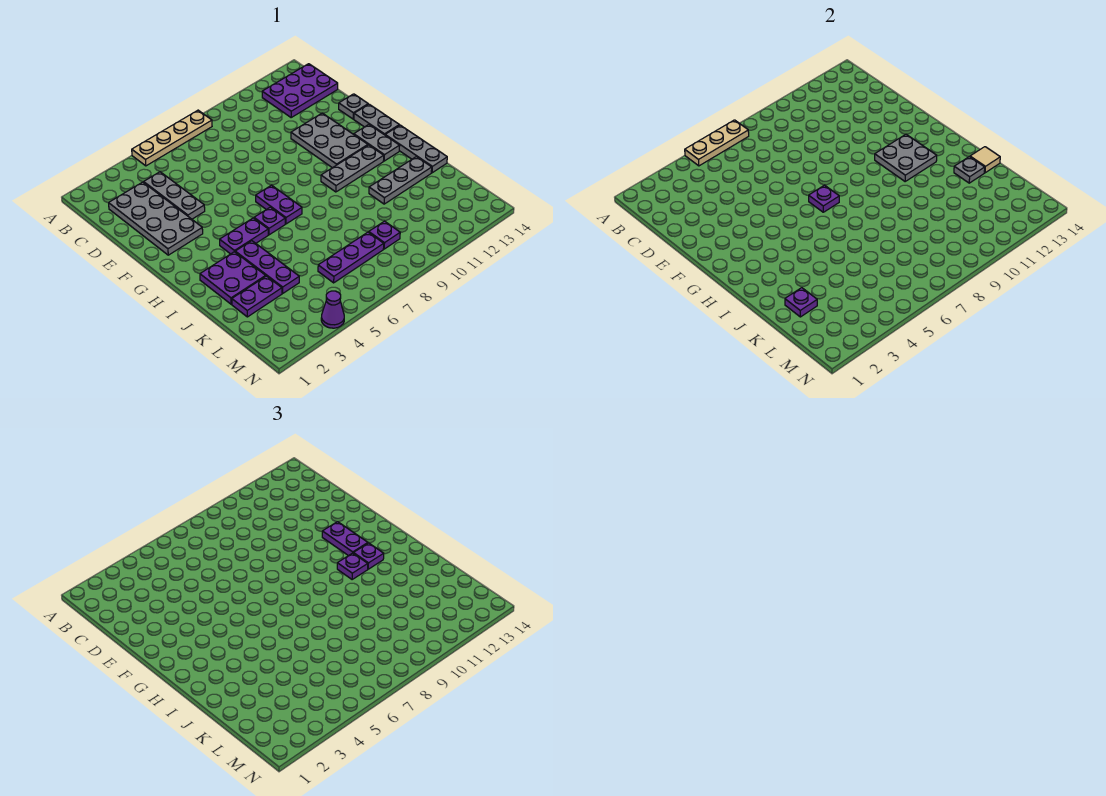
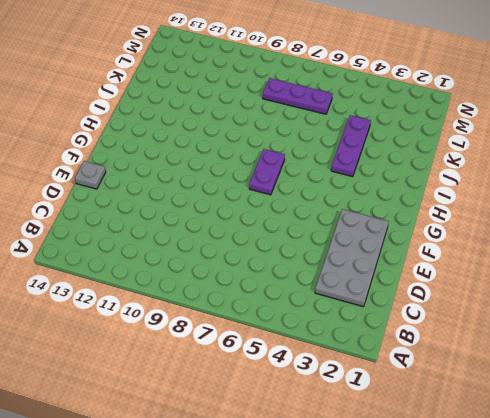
none -> tan plate A5:A8 level 1
none -> purple plate B12:C14 level 1
none -> grey plate C4:E4 level 1

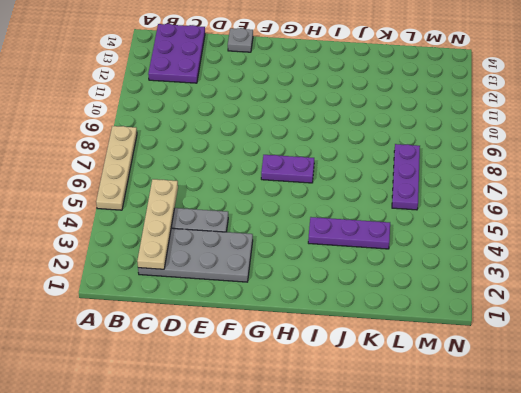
tan plate C2:C5 level 2 -> none
none -> grey plate E11:G12 level 1
none -> grey plate F14:G14 level 1
none -> grey plate G13:H13 level 1

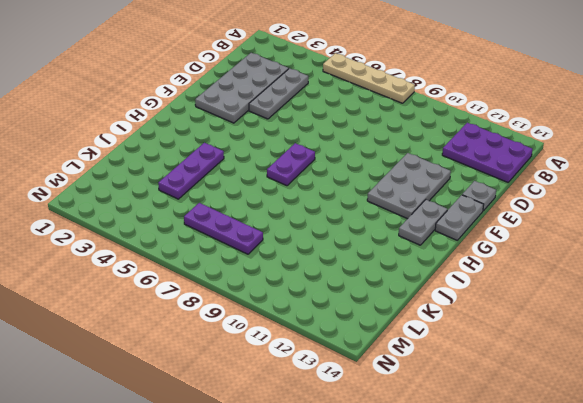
none -> purple plate H4:H5 level 1
none -> purple plate H6 level 1
none -> grey plate H10:H12 level 1

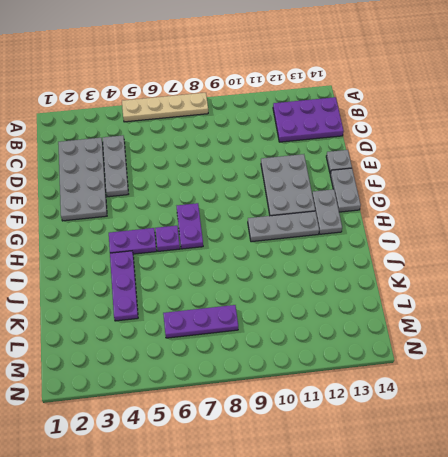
none -> grey plate H14:J14 level 1
none -> purple plate I2:J3 level 1
none -> grey plate J11:J13 level 1

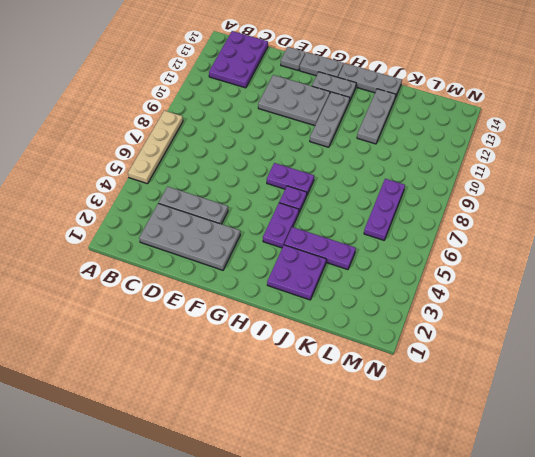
none -> purple plate K2:K3 level 1
none -> purple plate L9 level 1
none -> purple cone N4 level 1

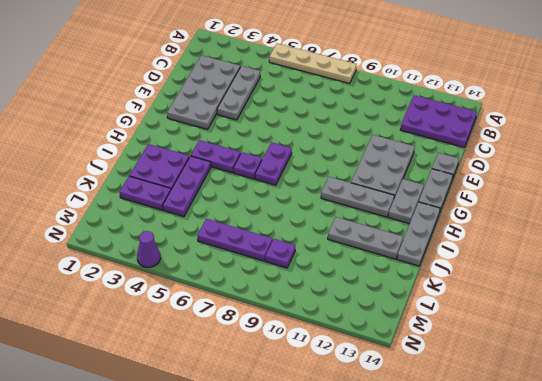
none -> tan plate A5:A7 level 2
none -> purple plate G7 level 2
none -> grey plate G11:H12 level 2

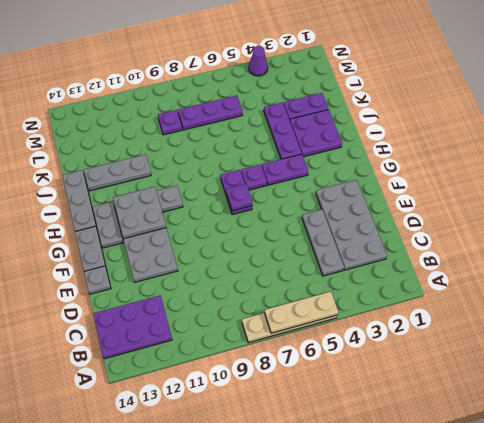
none -> grey plate J13 level 2
none -> tan tile J14 level 2
none -> purple plate K2 level 2

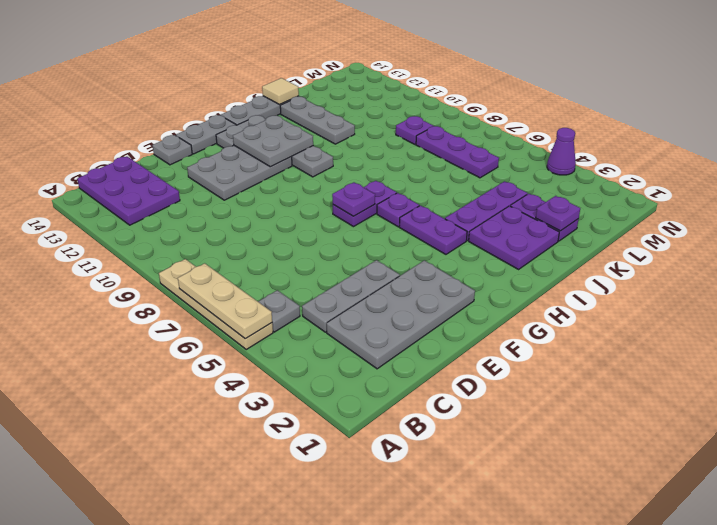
grey plate B5 level 1 -> grey plate J13 level 2
none -> purple plate F12:G12 level 3
none -> purple plate H11 level 3
none -> purple plate H12 level 3

